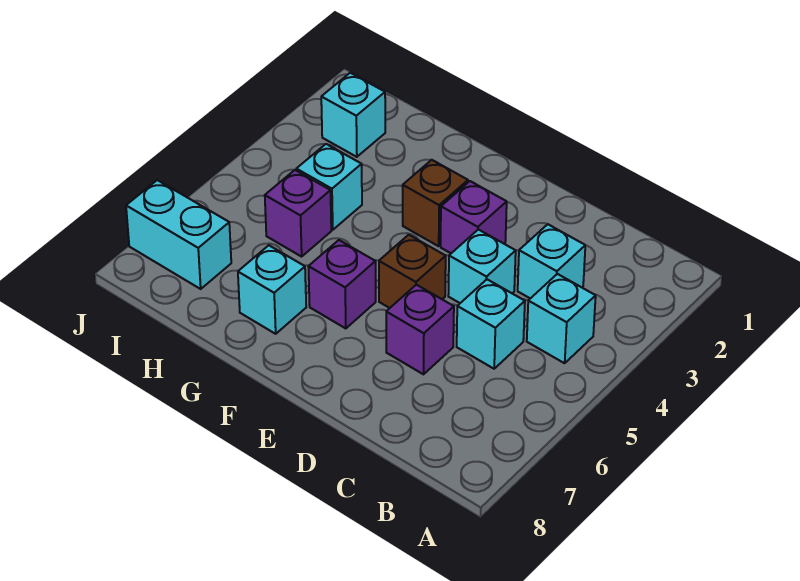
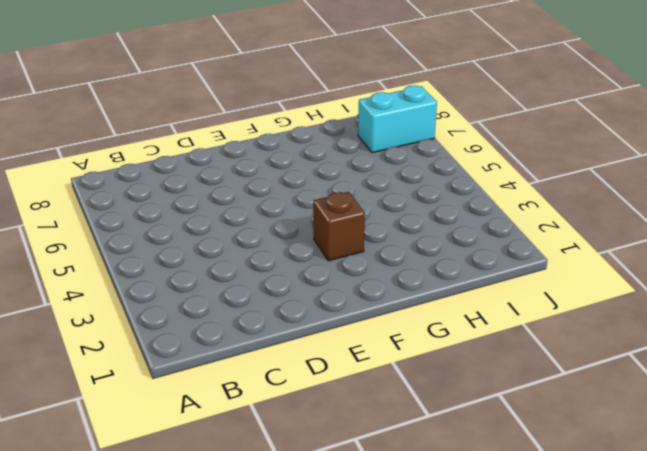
none -> cyan brick B4 level 1
none -> cyan brick C3 level 1
none -> cyan brick C5 level 1

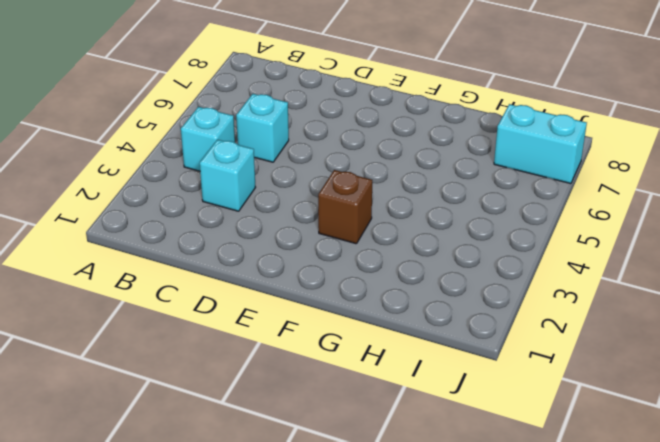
none -> cyan brick D4 level 1
none -> purple brick D6 level 1
none -> purple brick E3 level 1

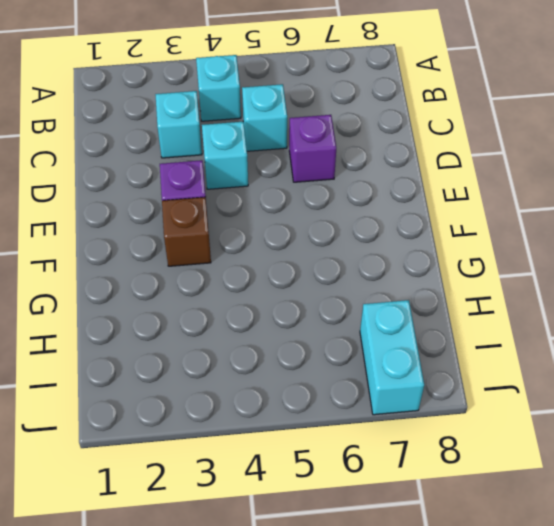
none -> brown brick E5 level 1
none -> purple brick F6 level 1
none -> cyan brick G7 level 1

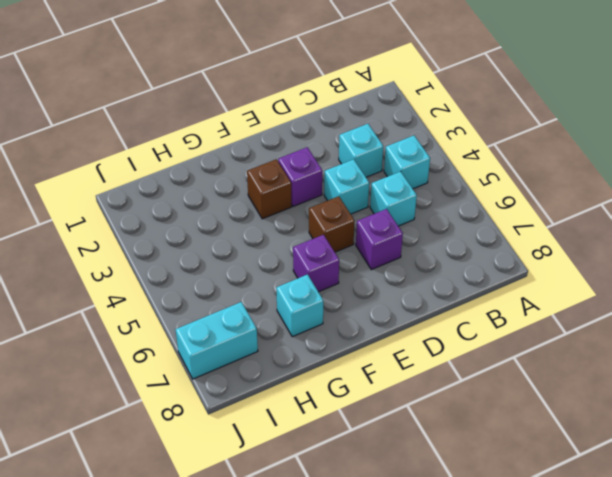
none -> cyan brick H4 level 1
none -> purple brick H5 level 1
none -> cyan brick I2 level 1

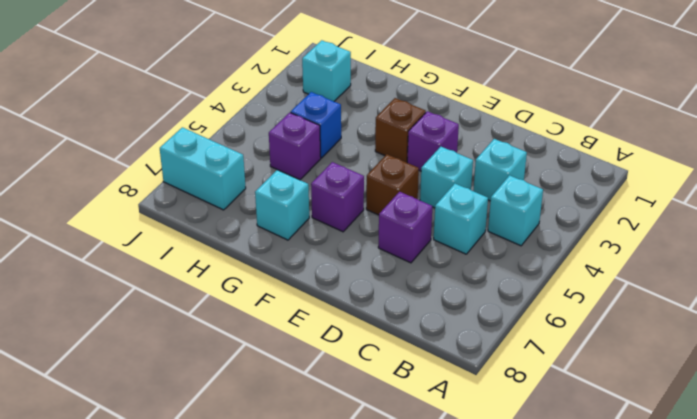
blue brick H4 level 1 -> cyan brick H4 level 1

